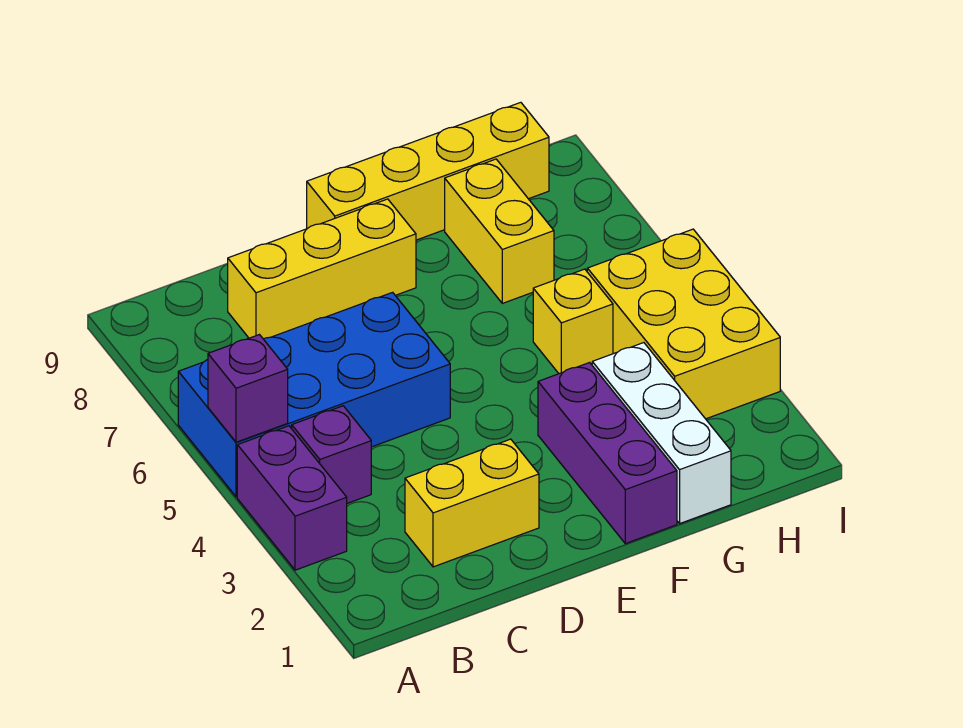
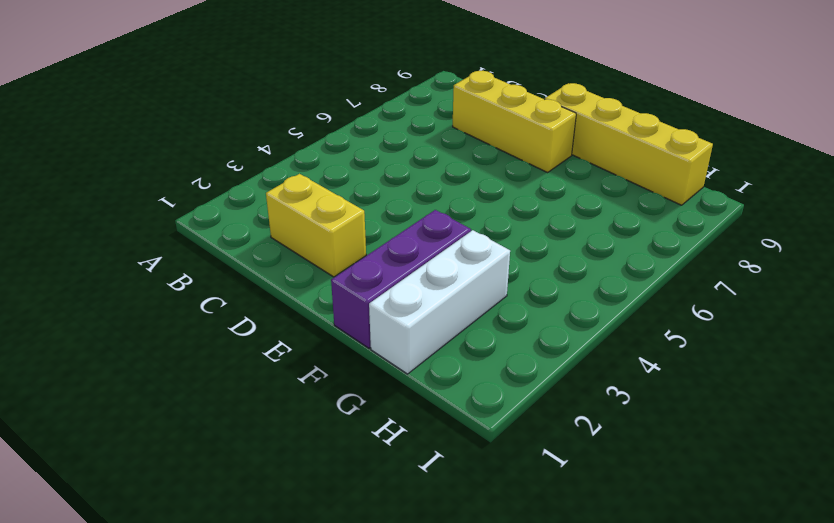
none -> purple brick A3:A4 level 1
none -> blue brick A5:D6 level 1
none -> purple brick B4 level 1

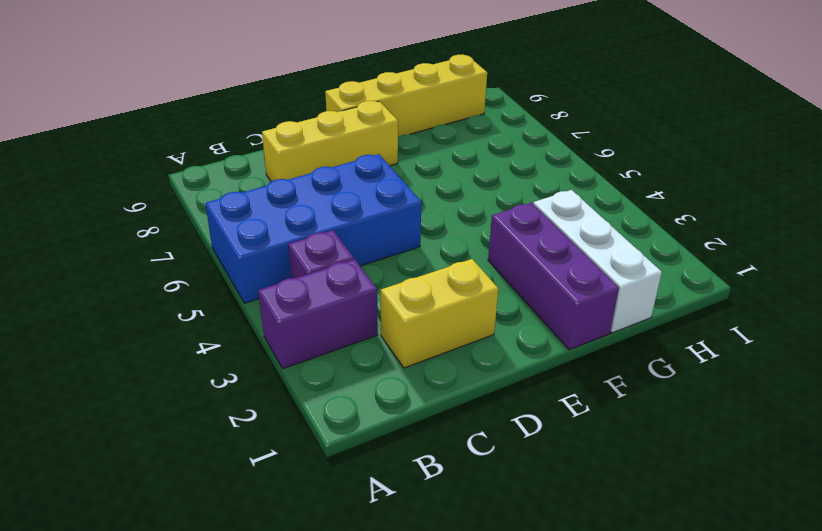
purple brick A3:B3 level 1 -> purple brick A3:A4 level 1
none -> yellow brick G5 level 1
none -> yellow brick G7:G8 level 1
none -> yellow brick H3:I5 level 1

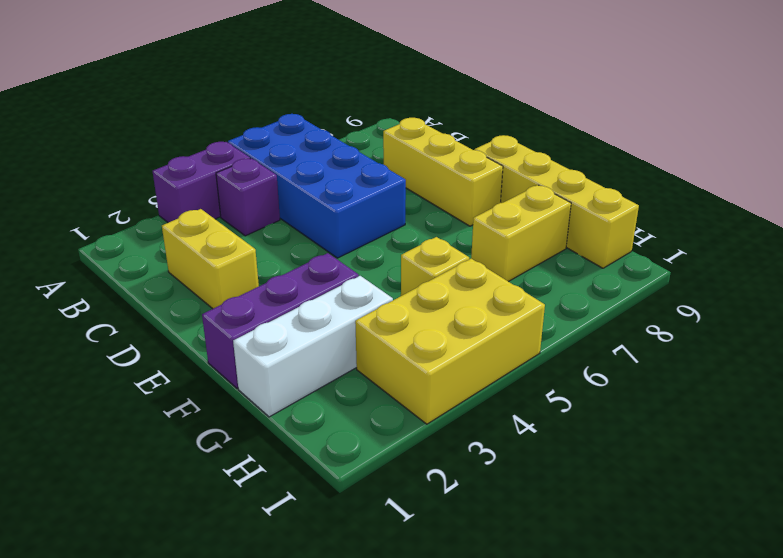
none -> purple brick A5 level 2

